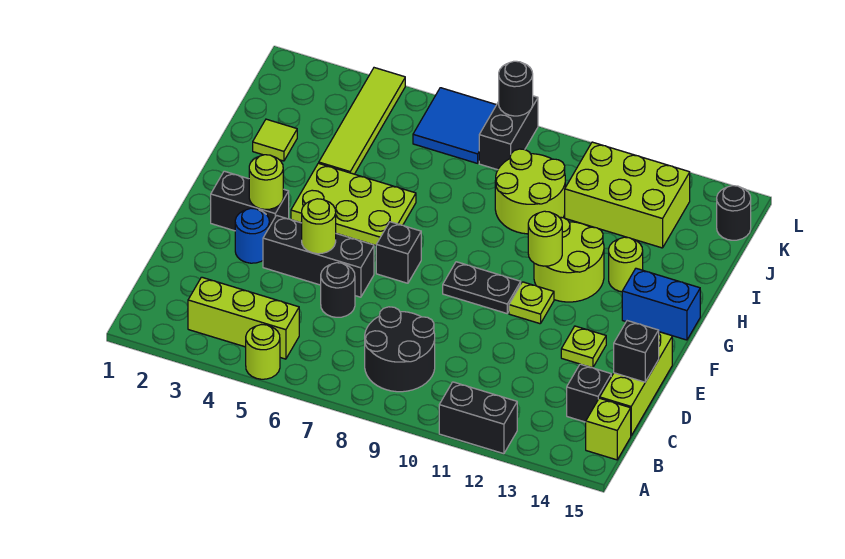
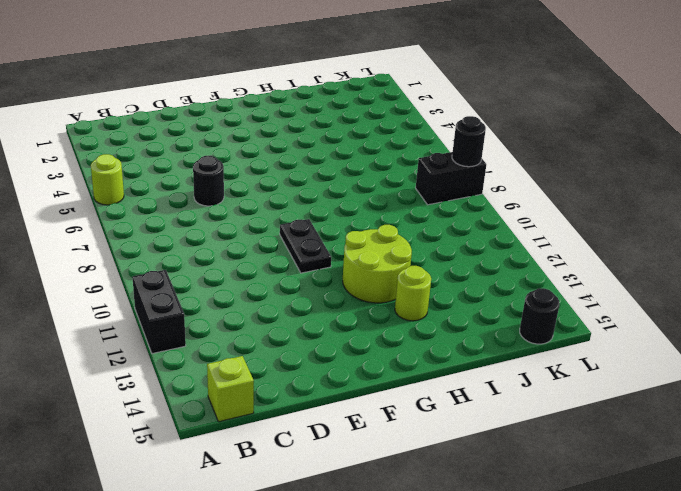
none -> lime brick B3:B5 level 1
none -> black round brick B8:C9 level 1
none -> black brick C14 level 1
none -> lime brick C15:E15 level 1

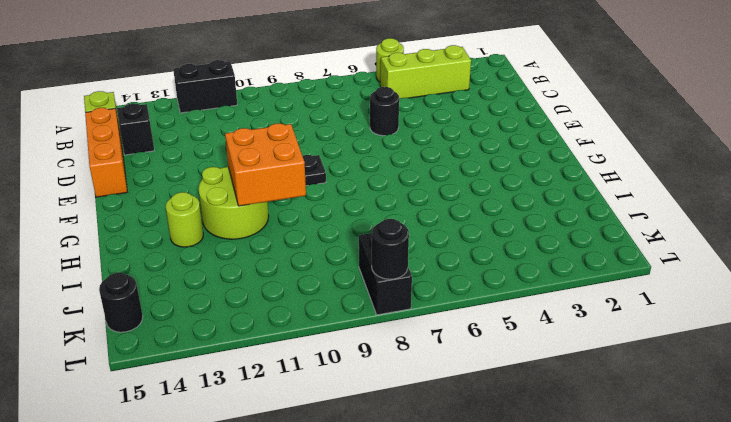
orange brick C15:E15 level 1 -> lime brick C15:E15 level 1
orange brick G10:H11 level 2 -> lime round brick G11 level 2
none -> black round brick B8:C9 level 1
none -> blue round brick E3 level 1
none -> black brick E4:E6 level 1
none -> lime plate E13 level 1

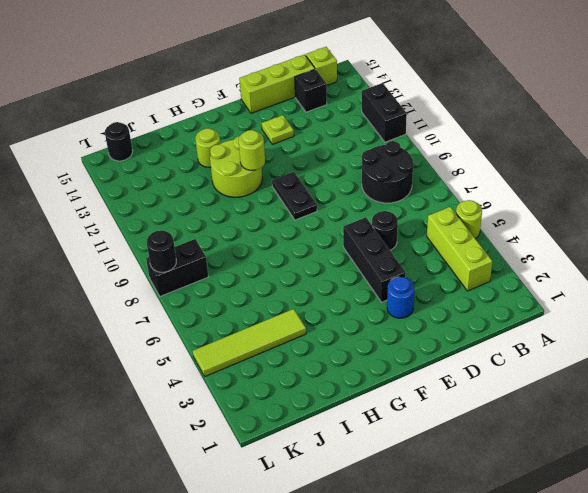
none -> black brick F2:F3 level 1
none -> black brick F7 level 1
none -> lime plate F11 level 1
none -> lime plate G4:H6 level 1

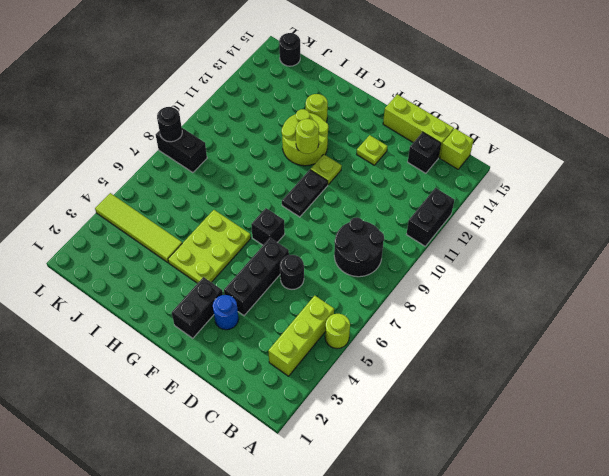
none -> blue brick G14:G15 level 1
none -> lime tile I2 level 1
none -> lime round brick I9:J10 level 1
none -> lime brick J11:K13 level 1

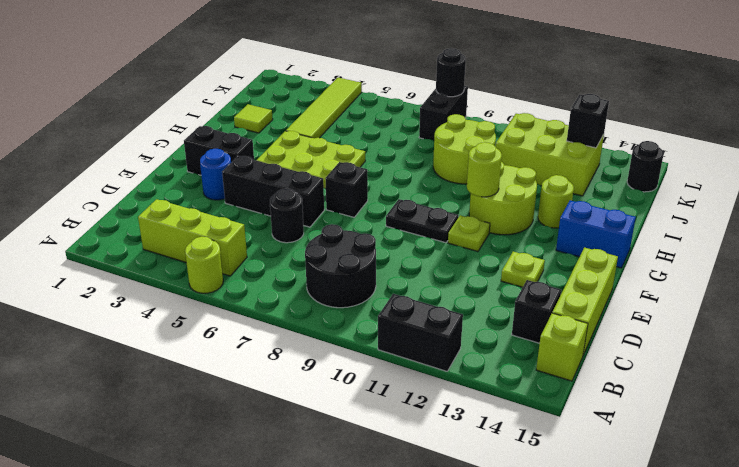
black brick K13 level 2 -> black brick D15 level 2
none -> blue tile K6:L7 level 1
none -> lime round brick E5 level 2
none -> lime round brick F3 level 2

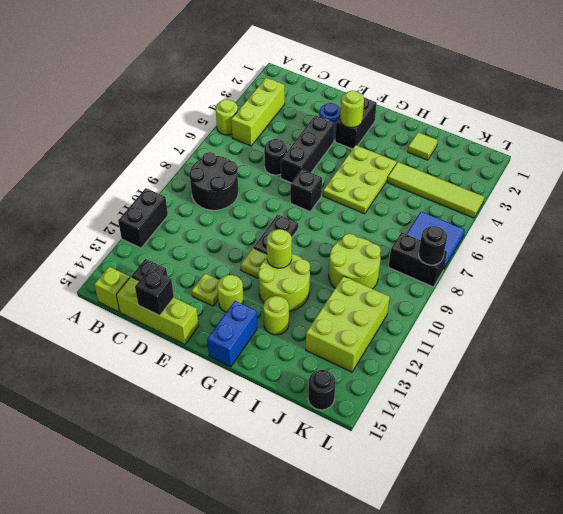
lime round brick F13 level 1 -> lime round brick E5 level 2

